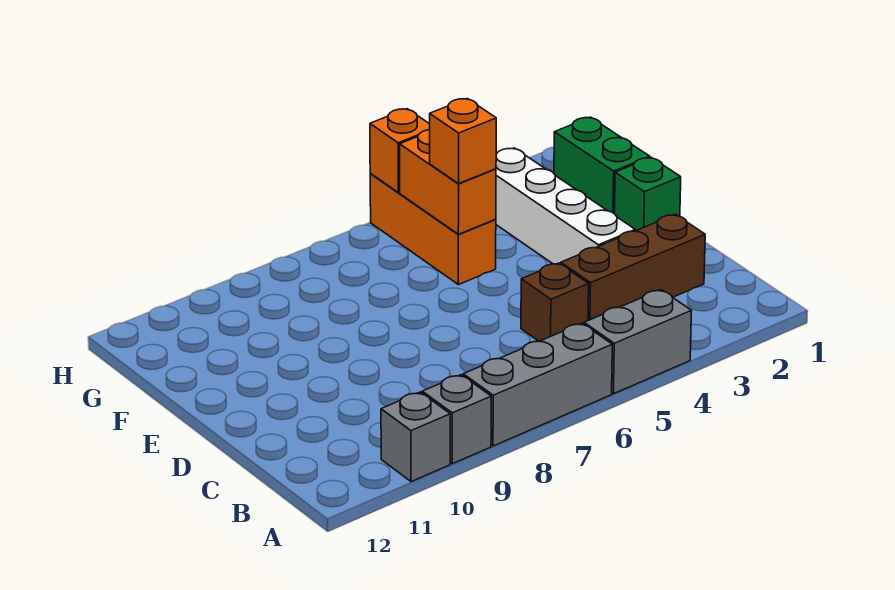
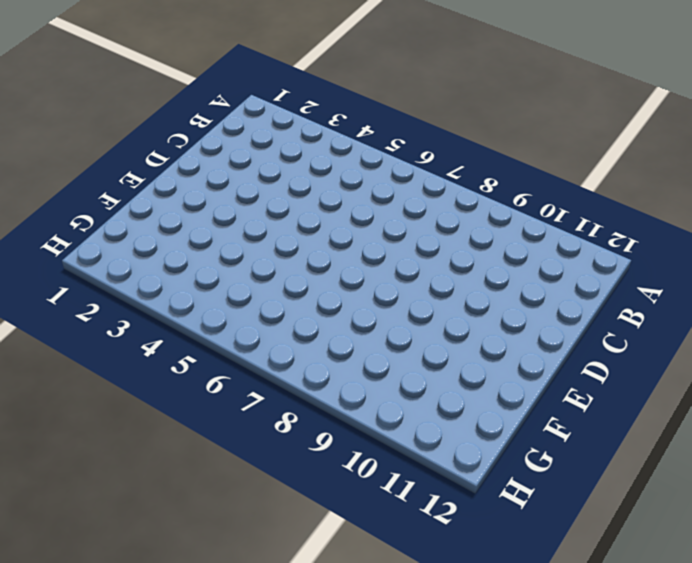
none -> grey brick A4:A5 level 1
none -> grey brick A6:A8 level 1
none -> grey brick A9 level 1

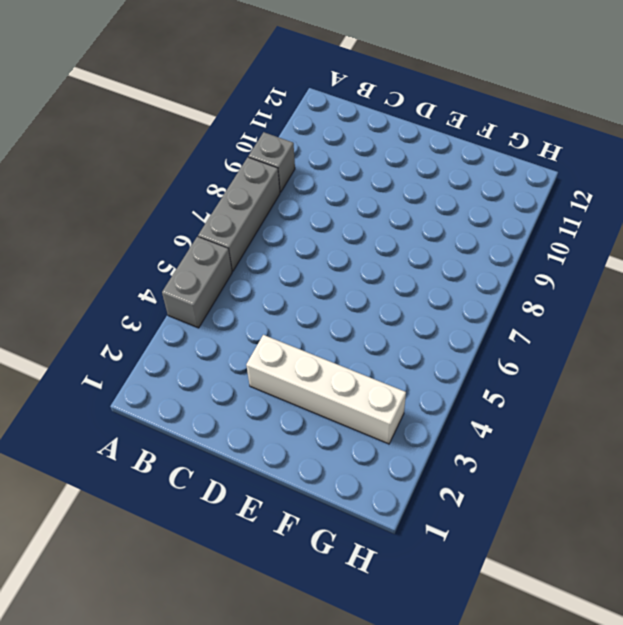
none -> grey brick A10 level 1
none -> brown brick C2:C4 level 1
none -> brown brick C5 level 1

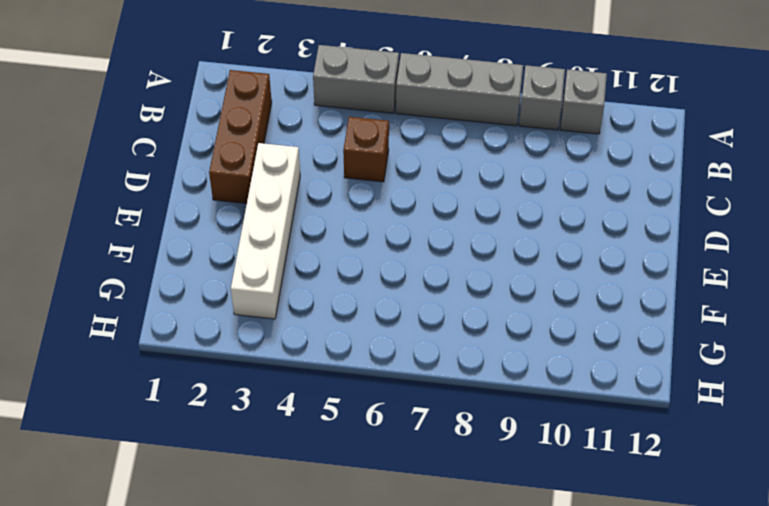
brown brick B2:D2 level 1 -> brown brick C2:C4 level 1
none -> green brick E1 level 1
none -> green brick F1:G1 level 1
none -> orange brick F5:H5 level 1

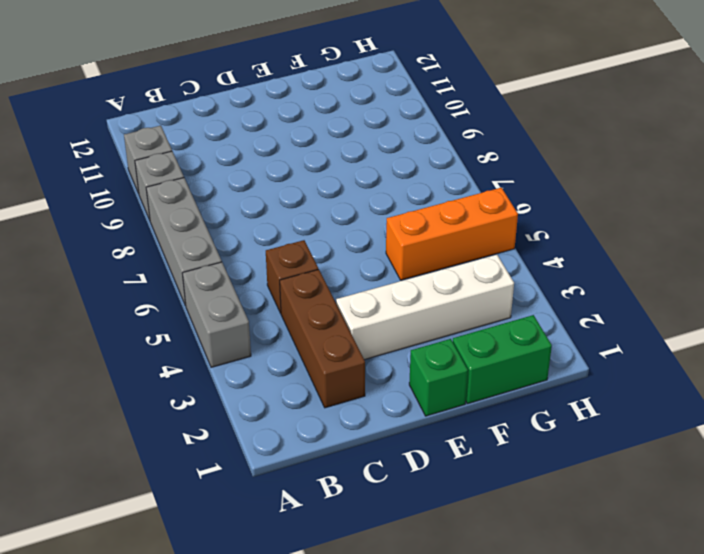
none -> orange brick F5:G5 level 2
none -> orange brick H5 level 2
none -> orange brick F5 level 3

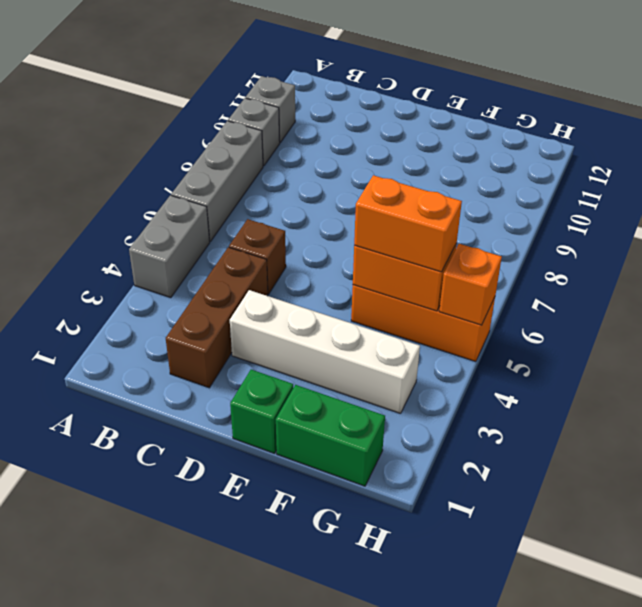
orange brick F5:G5 level 3 -> orange brick F5 level 3

